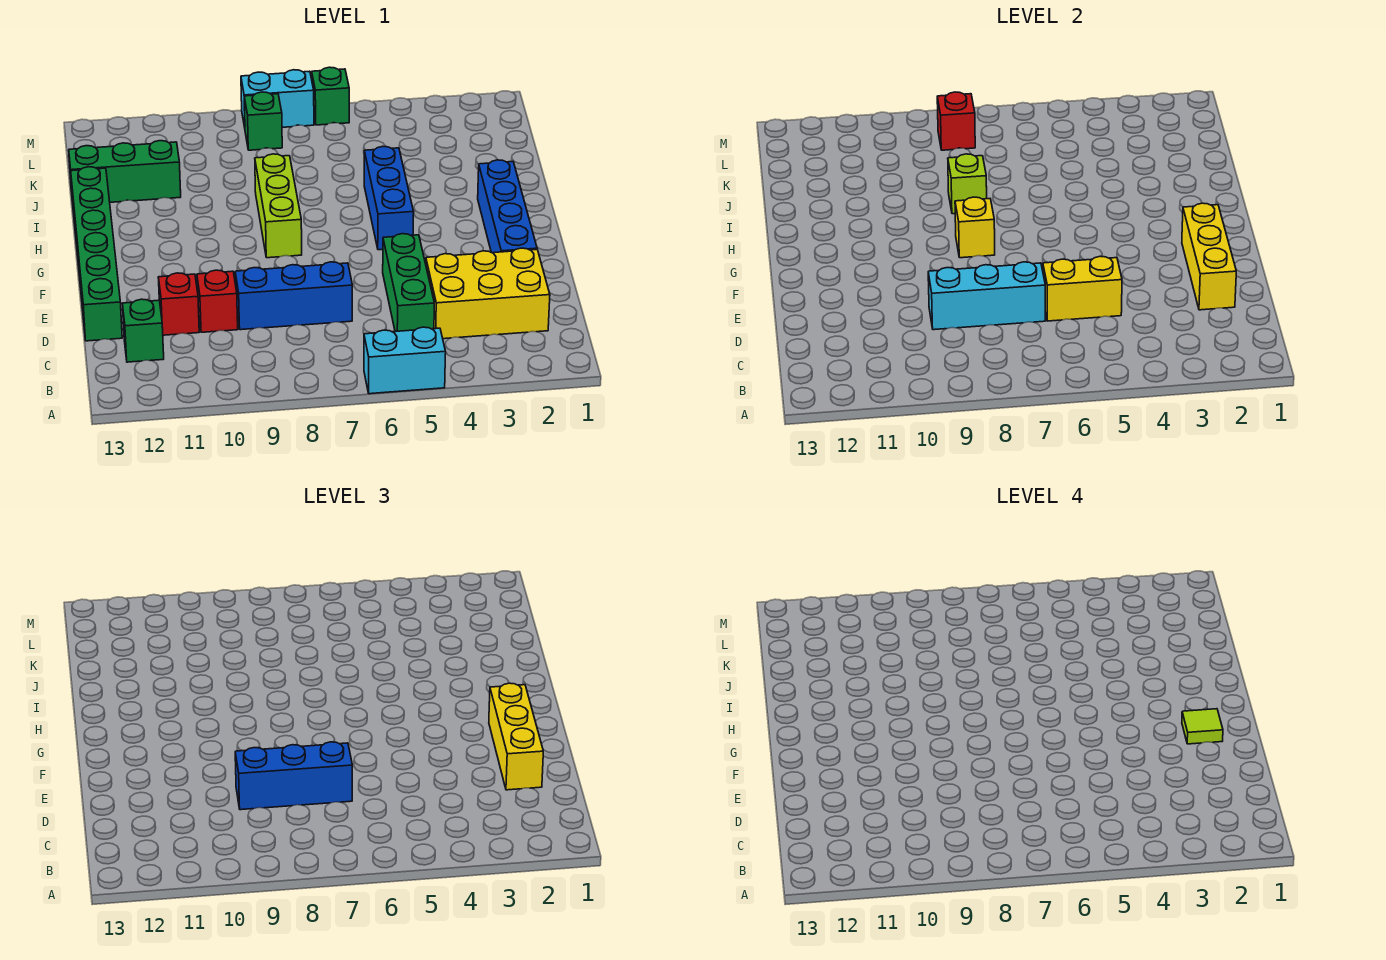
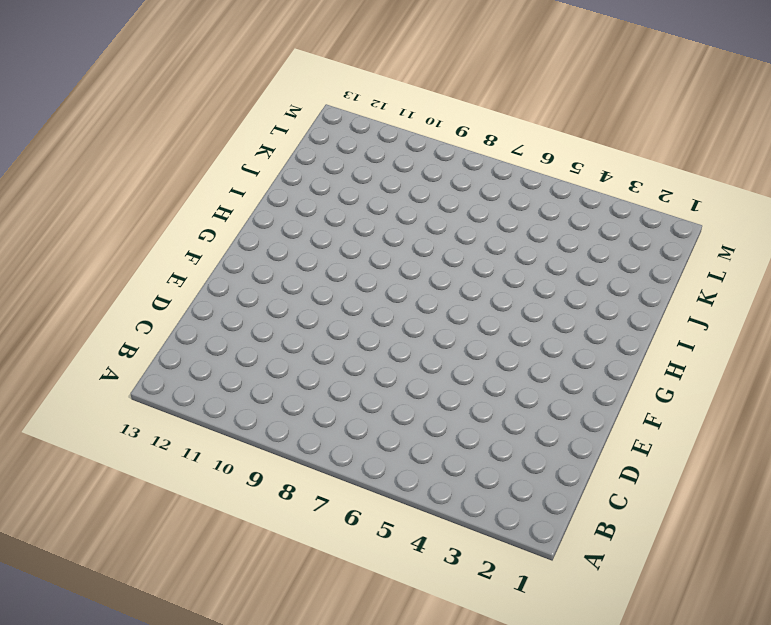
none -> cyan brick A5:A6 level 1
none -> yellow brick C2:D4 level 1
none -> green brick C5:E5 level 1

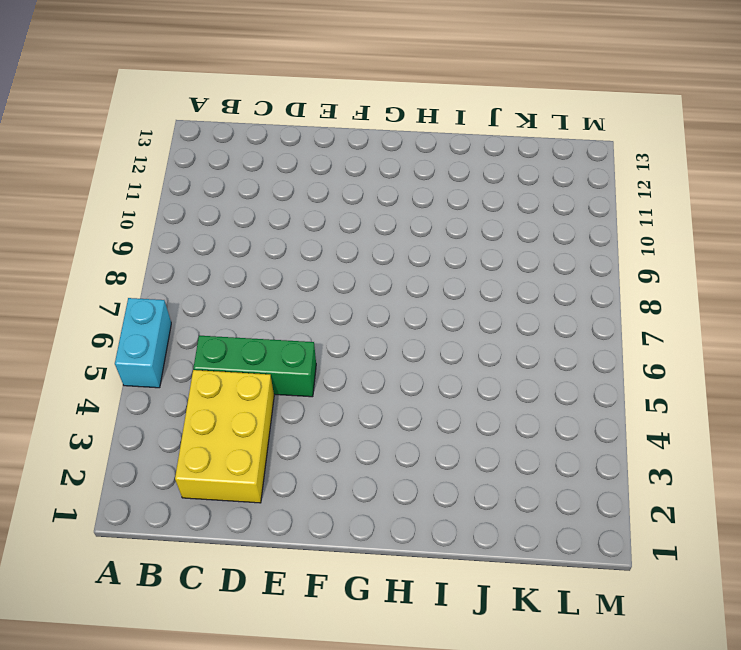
none -> green brick C12 level 1
none -> blue brick D7:D9 level 1
none -> red brick D10 level 1

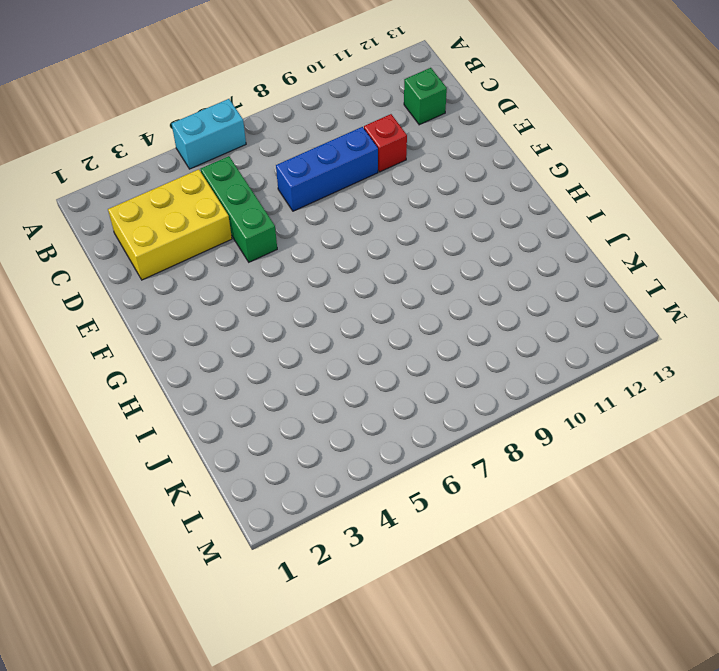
none -> red brick D11 level 1
none -> green brick D13:I13 level 1
none -> blue brick E2:H2 level 1

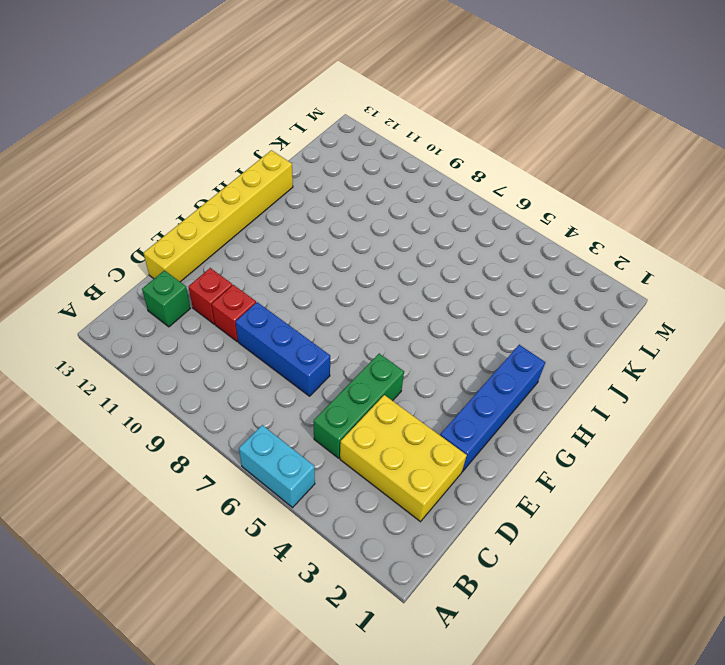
yellow brick D13:I13 level 1 -> green brick D13:I13 level 1
none -> blue brick G5:I5 level 1
none -> lime brick G8:I8 level 1
none -> green brick J11:J13 level 1

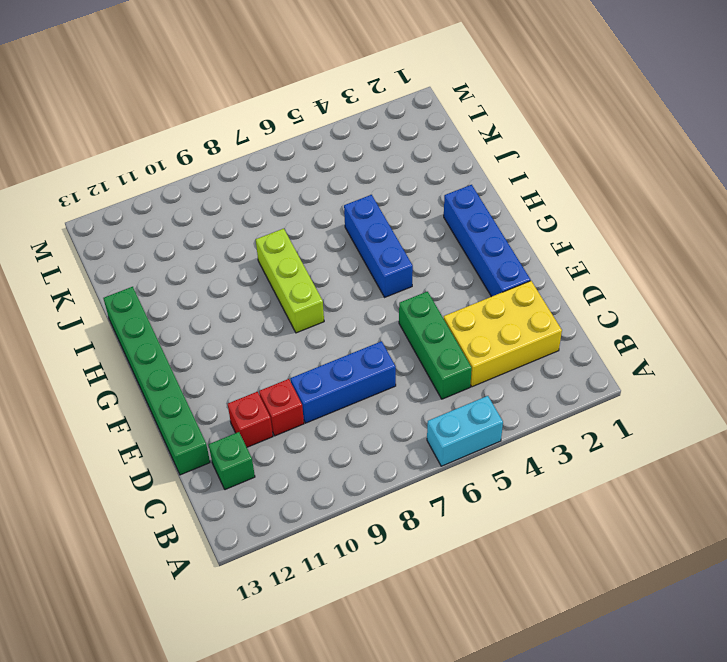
none -> green brick J11:J13 level 1
none -> green brick L8 level 1
none -> green brick M6 level 1

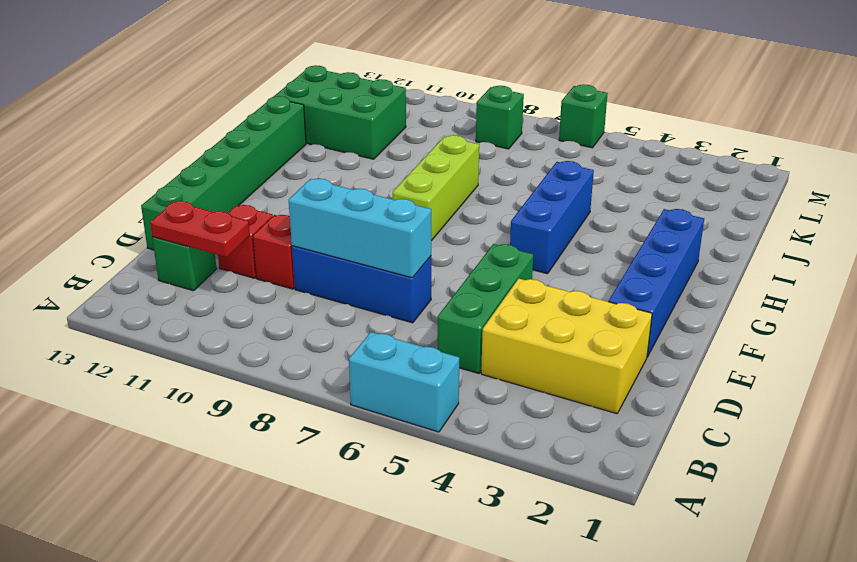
red plate C11:C12 level 2 -> none
green brick J11:K13 level 1 -> green brick J11:J13 level 1
none -> cyan brick M7:M8 level 1
none -> yellow brick D2:F2 level 2
none -> yellow brick D5:D6 level 2

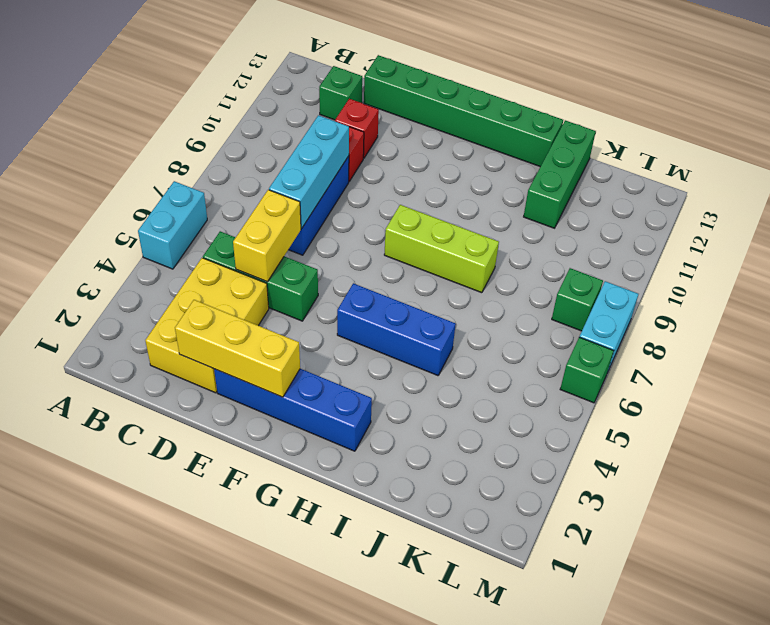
none -> yellow brick G8 level 2
none -> lime brick I8 level 2
none -> red brick L8 level 2

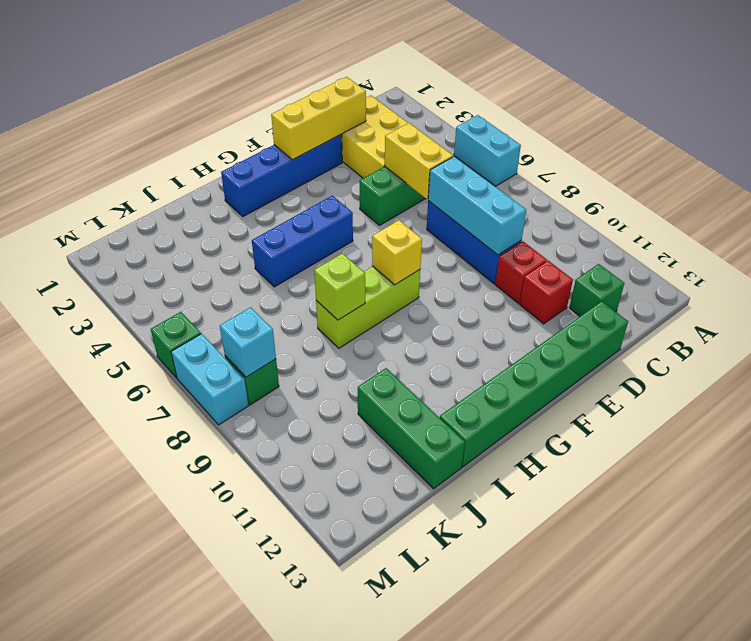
cyan brick L8 level 2 -> red brick L8 level 2
none -> yellow brick D2:F2 level 3
none -> blue brick D7:D9 level 3
none -> lime tile F2 level 4

